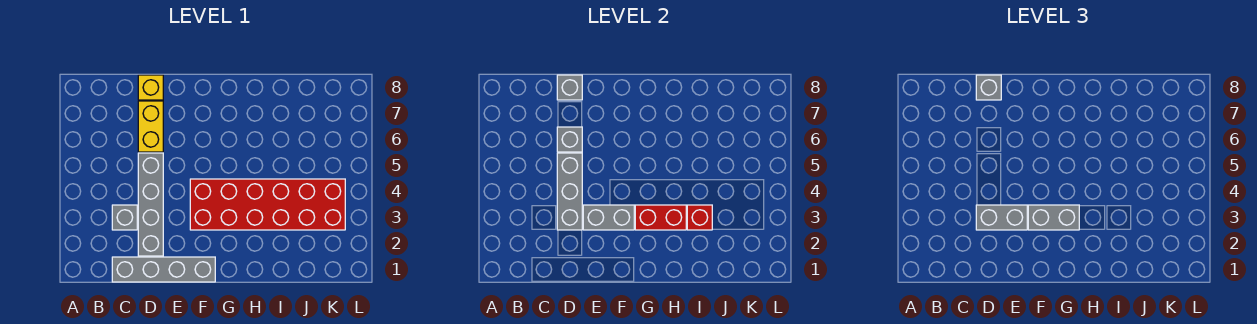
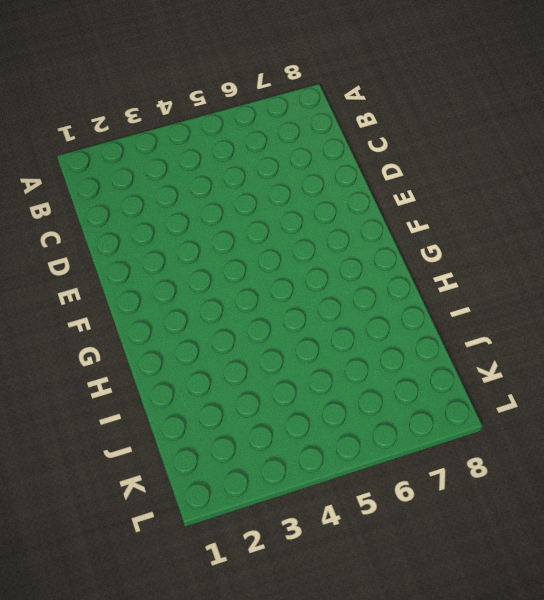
none -> grey brick C1:F1 level 1
none -> grey brick C3 level 1
none -> grey brick D2:D5 level 1

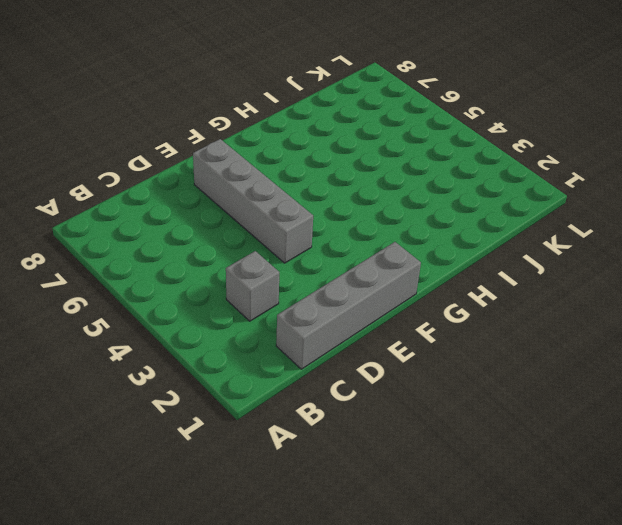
grey brick E4:E7 level 1 -> grey brick D2:D5 level 1
none -> yellow brick D6:D7 level 1
none -> yellow brick D8 level 1
none -> red brick F3:K4 level 1

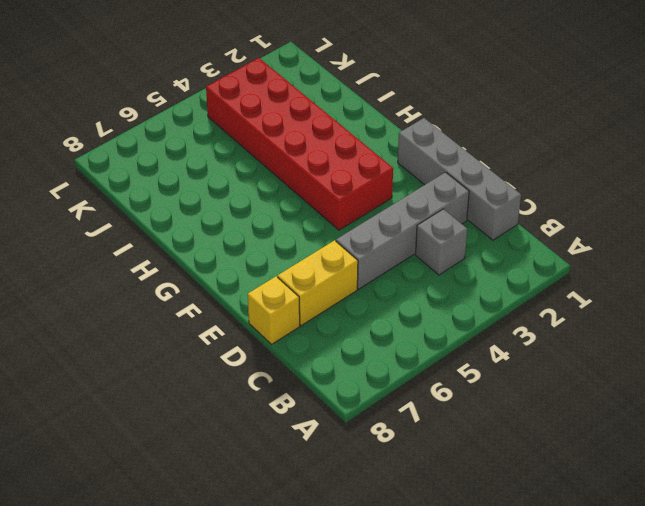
none -> grey brick D3:D5 level 2
none -> grey brick D6 level 2
none -> grey brick D8 level 2

